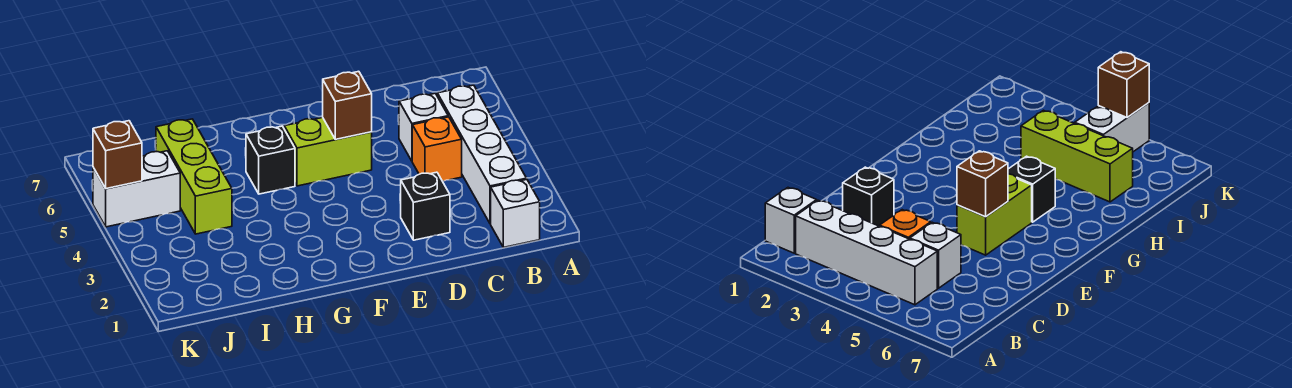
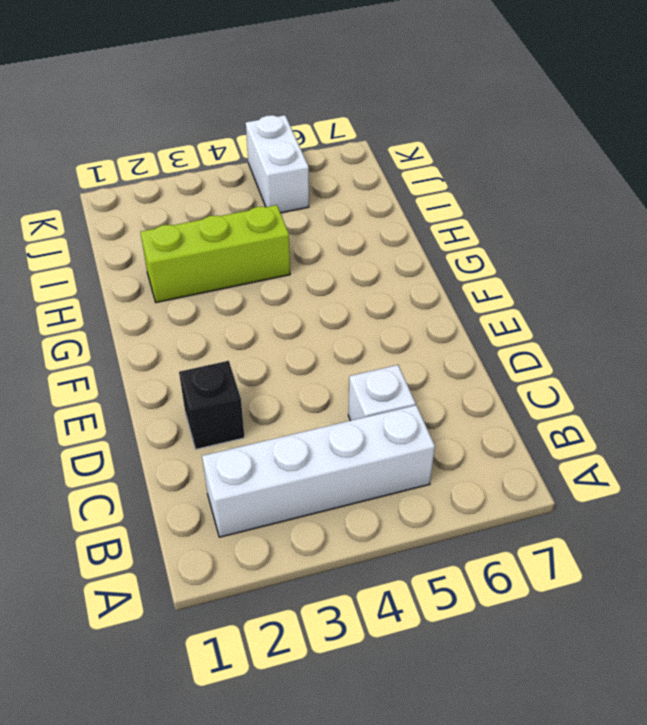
lime brick H2:H4 level 1 -> lime brick I4:I6 level 1
none -> white brick B1 level 1
none -> orange brick C4 level 1

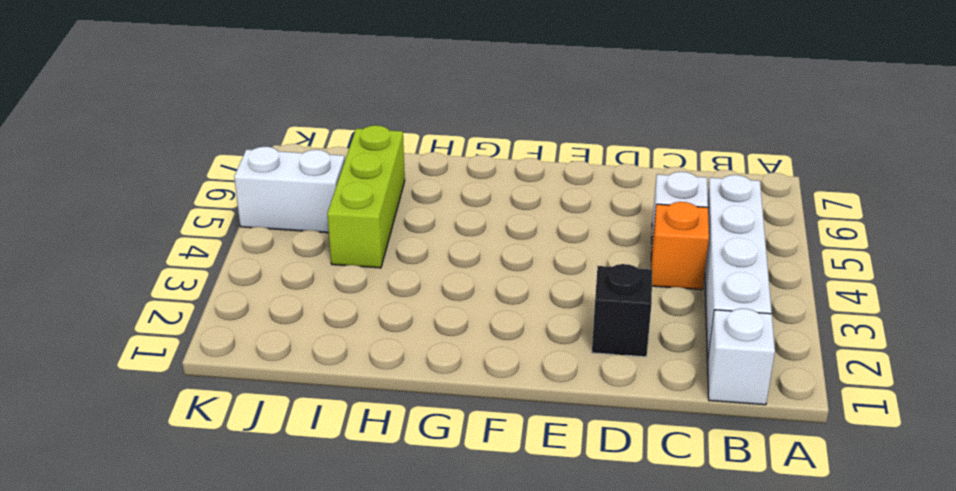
none -> lime brick E5:F5 level 1
none -> black brick G5 level 1

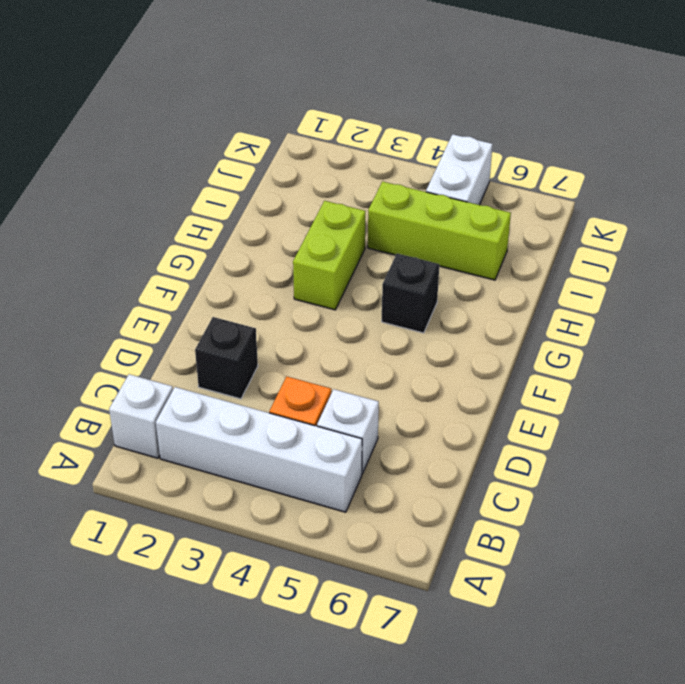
lime brick G3:H3 level 1 -> lime brick E5:F5 level 1
none -> brown brick E5 level 2
none -> brown brick K5 level 2

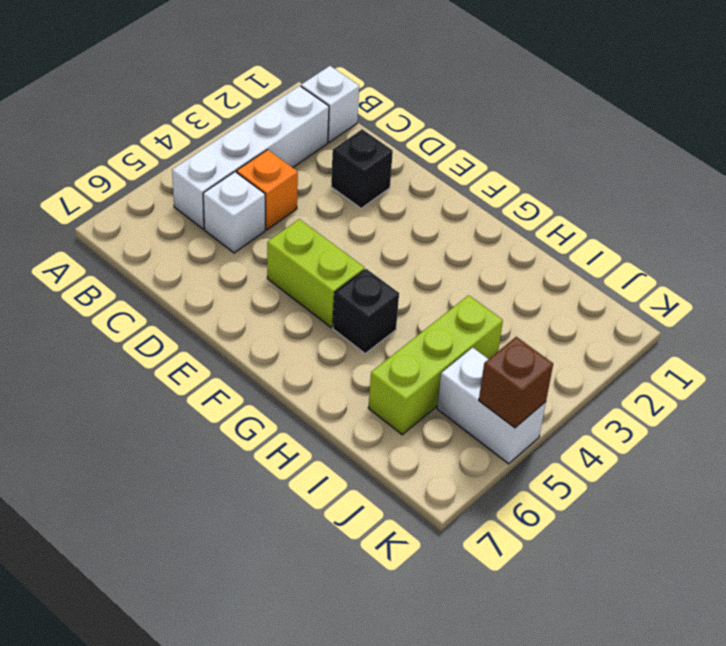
none -> brown brick E5 level 2

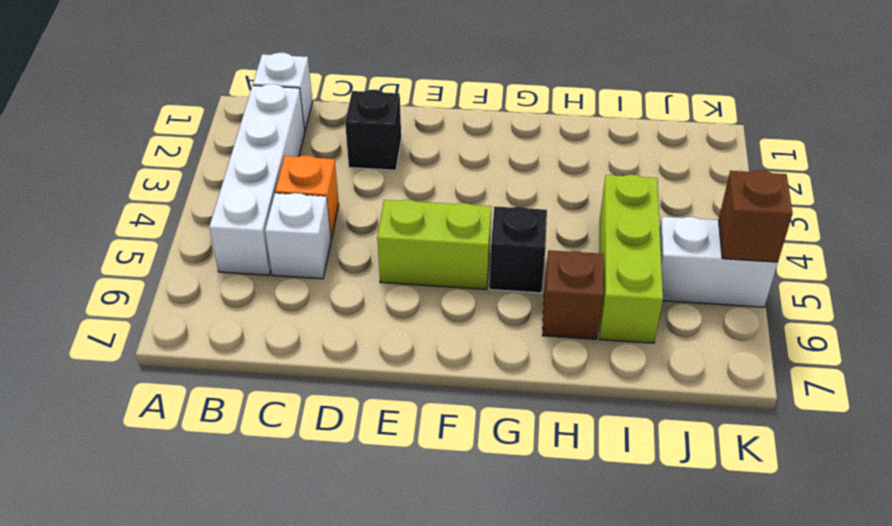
brown brick H6 level 1 -> brown brick E5 level 2

